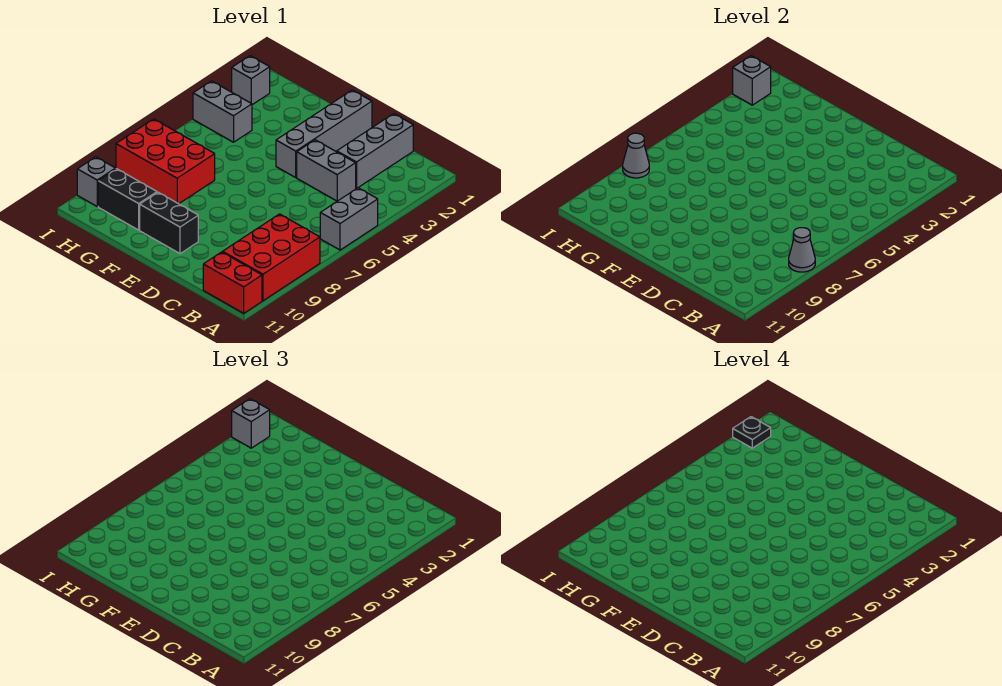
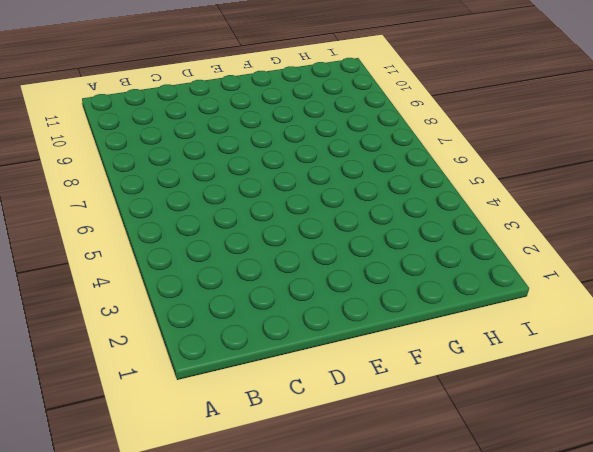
none -> grey brick A5:A6 level 1
none -> red brick A8:B10 level 1
none -> red brick A11:B11 level 1

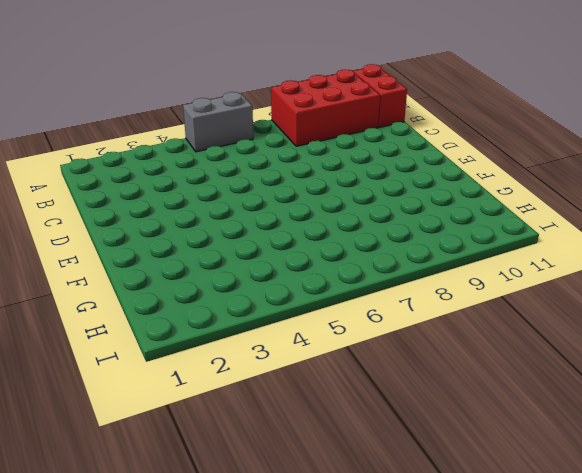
none -> grey brick C1:C3 level 1
none -> grey brick C4:D4 level 1
none -> grey brick E1:E4 level 1

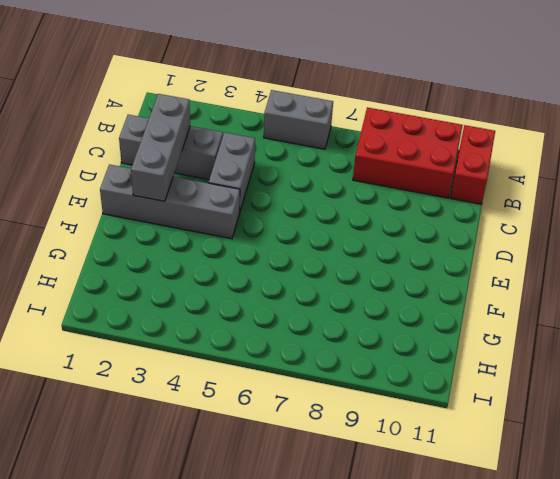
grey brick C2:E2 level 2 -> none
none -> black brick E10:F10 level 1
none -> red brick G7:I8 level 1
none -> black brick G10:H10 level 1

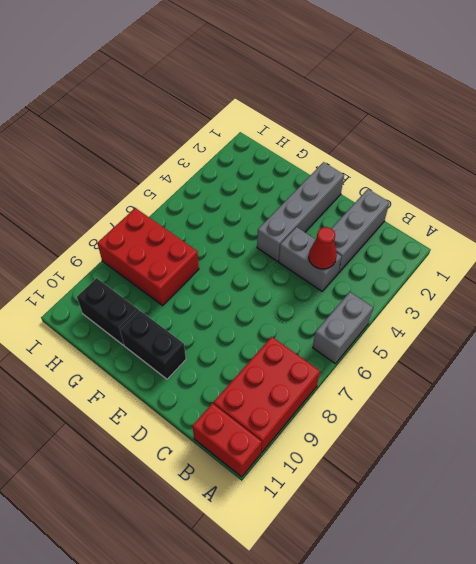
red cone C4 level 2 -> none
none -> grey brick H4:I4 level 1
none -> grey brick I2 level 1
none -> grey brick I10 level 1

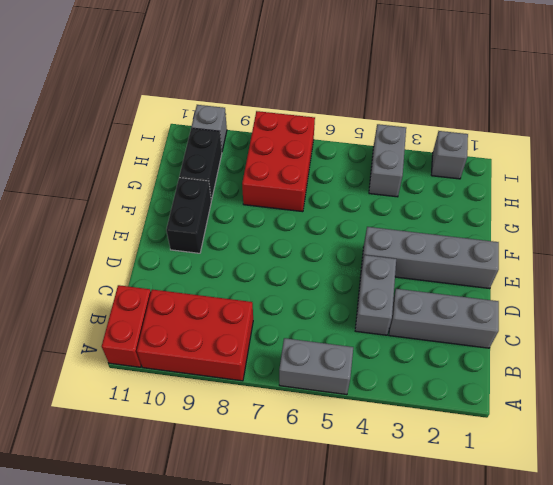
none -> grey cone A8 level 2
none -> grey brick I2 level 2
none -> grey cone I8 level 2

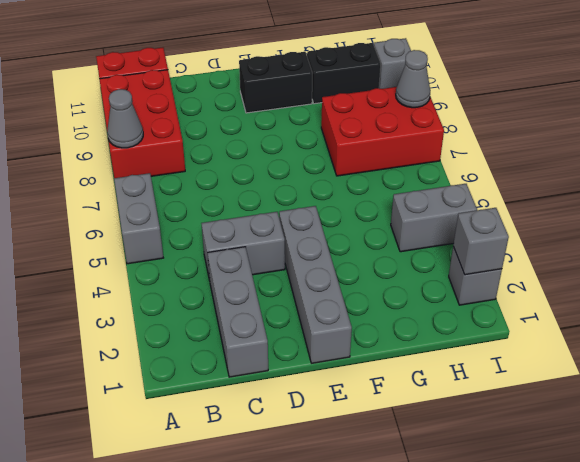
none -> grey brick I2 level 3
none -> black plate I2 level 4

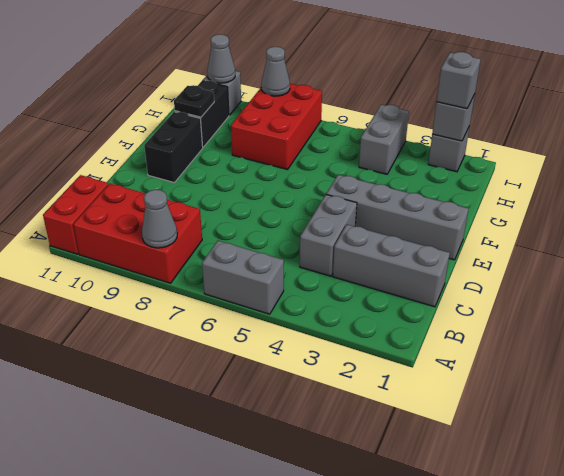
black plate G10 level 2 -> black plate I2 level 4
grey cone I10 level 2 -> none

